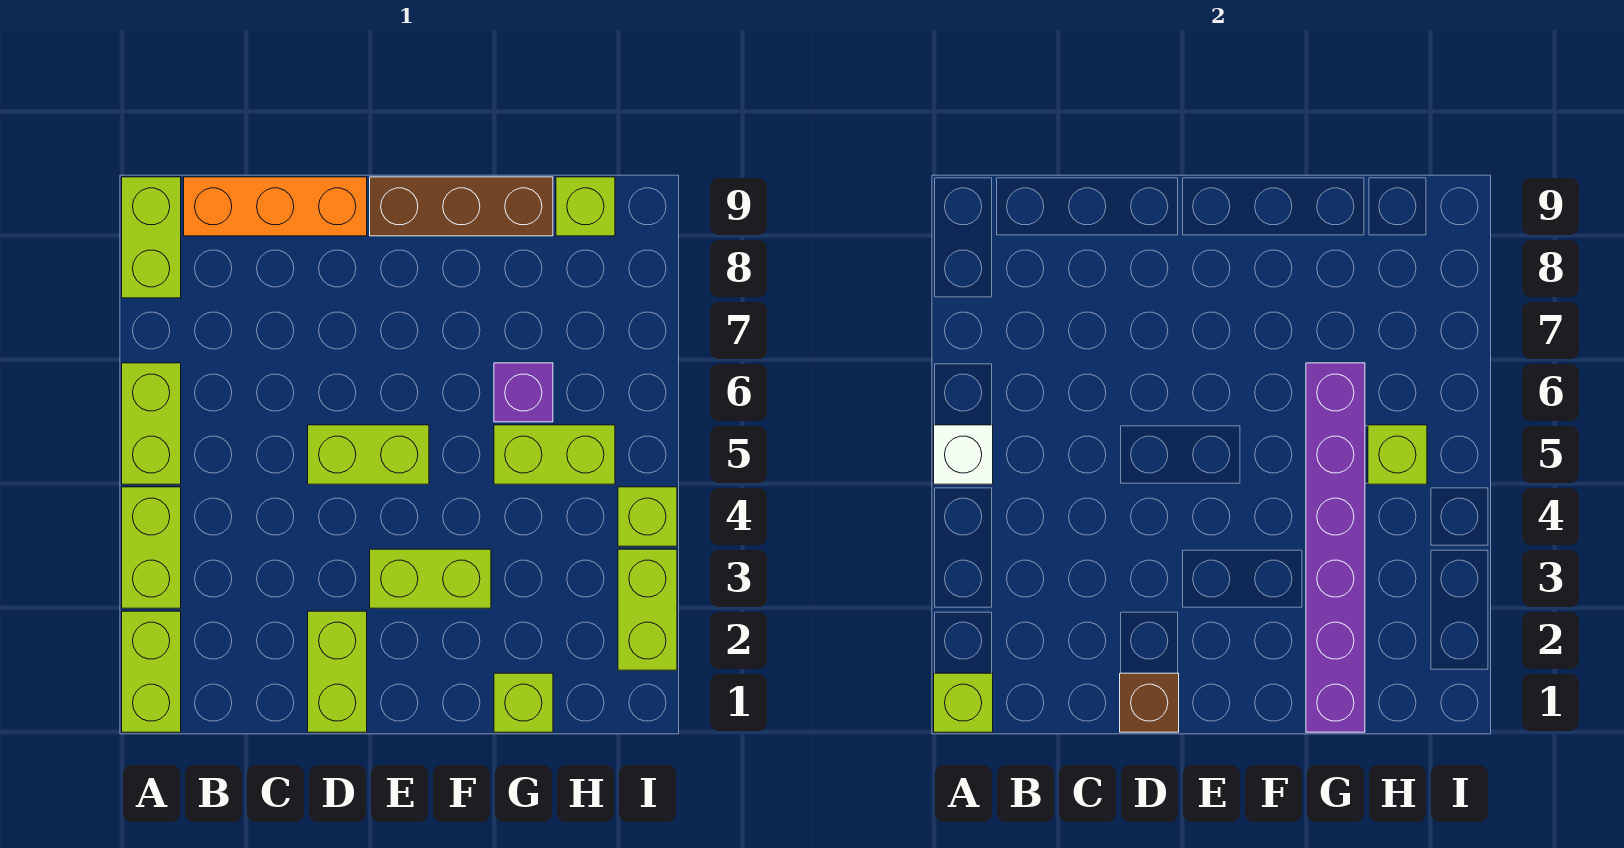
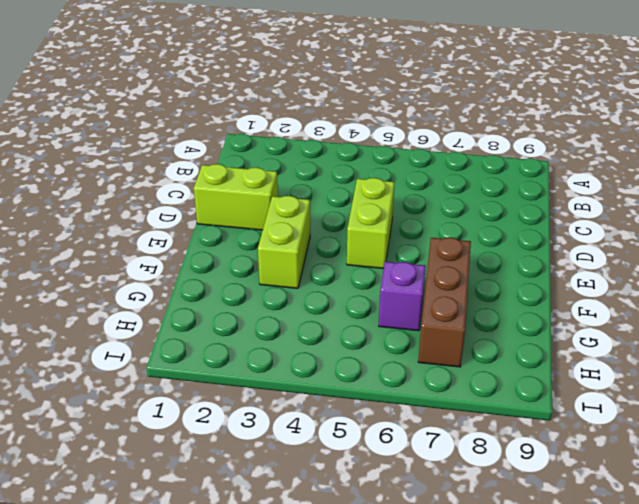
brown brick F7:H7 level 1 -> brown brick E9:G9 level 1
none -> lime brick A1:A2 level 1
none -> lime brick A3:A4 level 1
none -> lime brick A5:A6 level 1

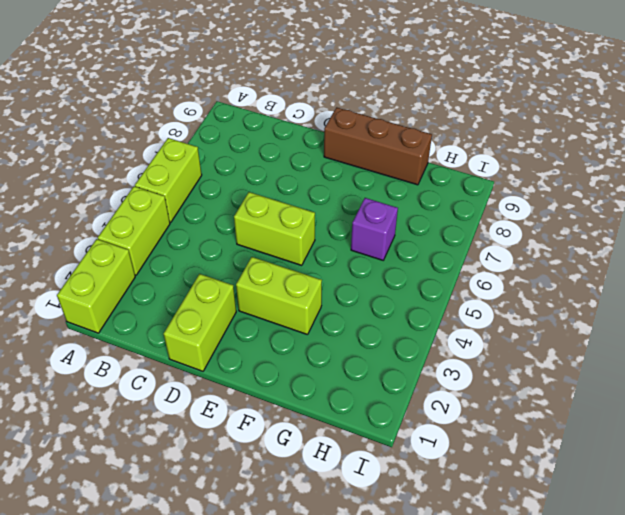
none -> lime brick A8:A9 level 1
none -> orange brick B9:D9 level 1
none -> lime brick G1 level 1

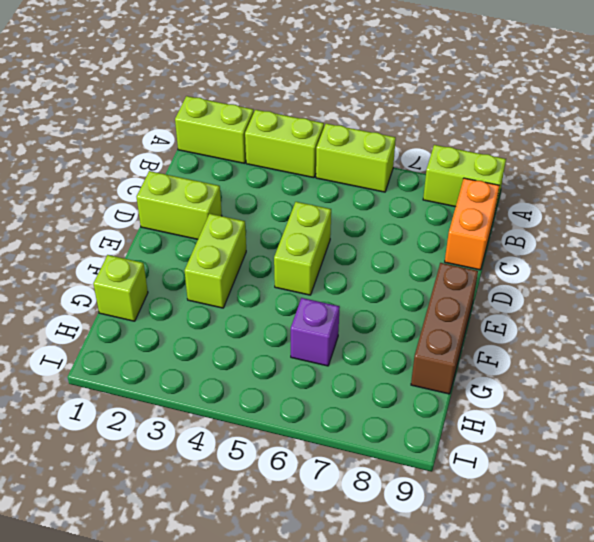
orange brick B9:C9 level 1 -> orange brick B9:D9 level 1
none -> lime brick G5:H5 level 1
none -> lime brick H9 level 1
none -> lime brick I2:I3 level 1

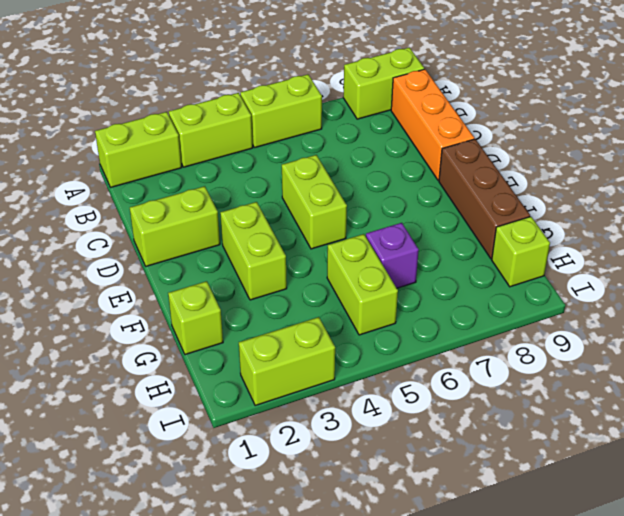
none -> lime brick I4 level 1
none -> lime brick A1 level 2
none -> white brick A5 level 2

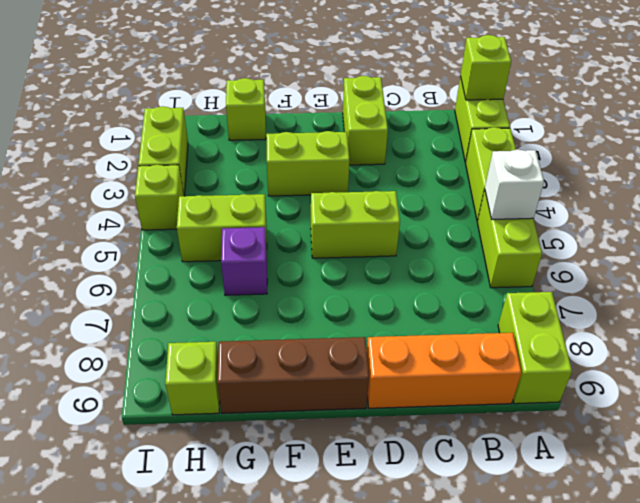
none -> brown brick D1 level 2
none -> purple brick G1:G6 level 2
none -> lime brick H5 level 2

